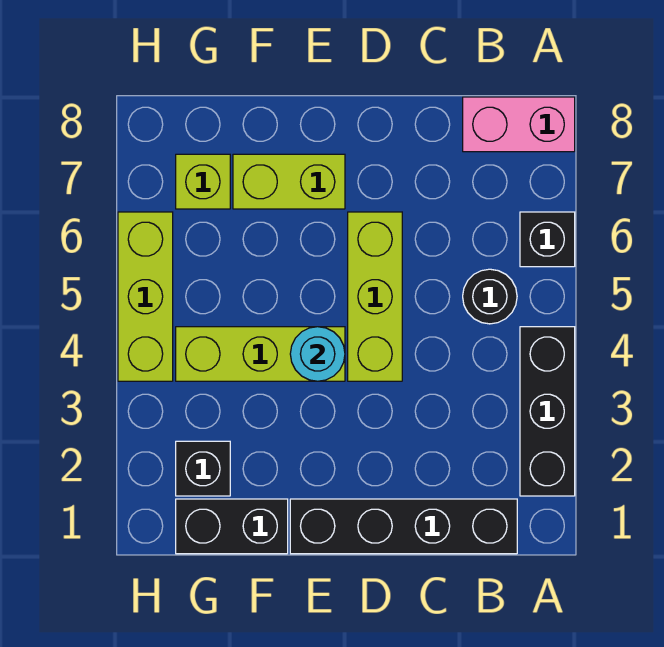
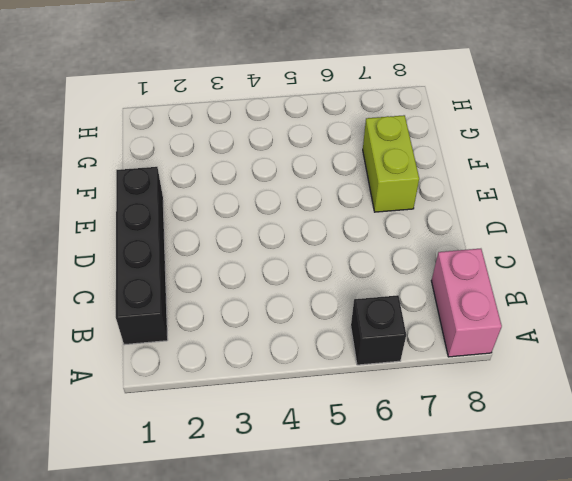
none -> black brick A2:A4 level 1
none -> black round brick B5 level 1
none -> lime brick D4:D6 level 1

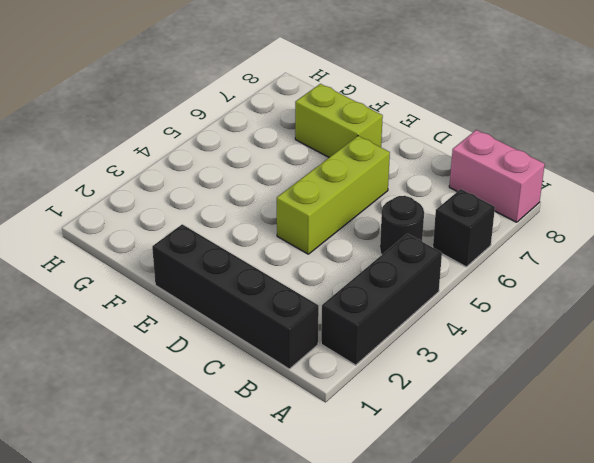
none -> lime brick E4:G4 level 1
none -> black brick F1:G1 level 1
none -> black brick G2 level 1

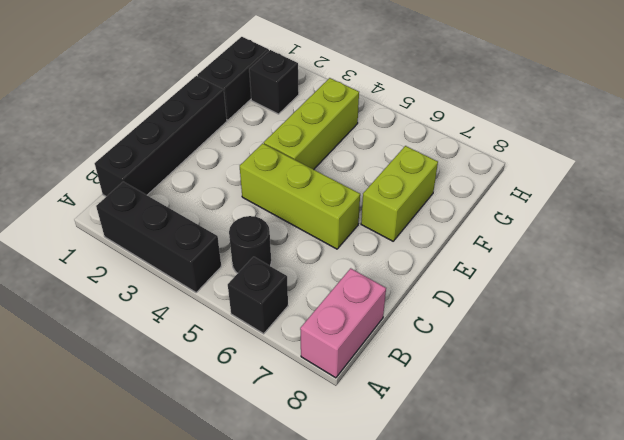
none -> lime brick G7 level 1
none -> lime brick H4:H6 level 1
none -> cyan round brick E4 level 2

